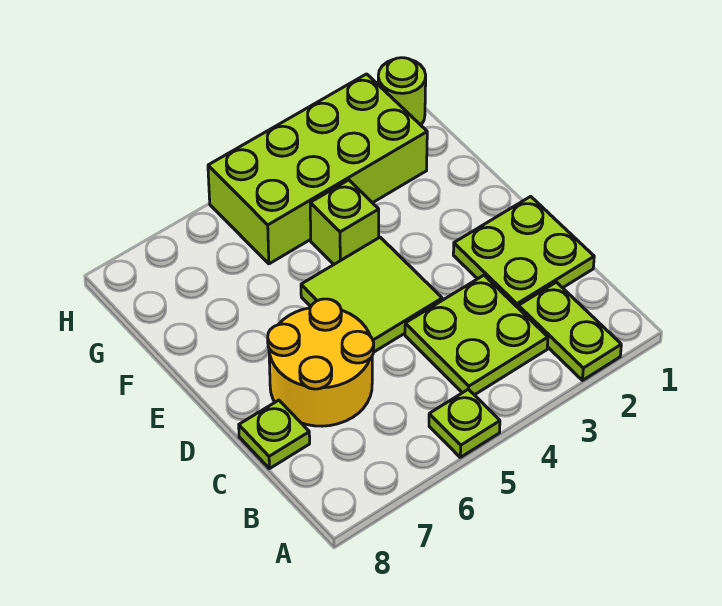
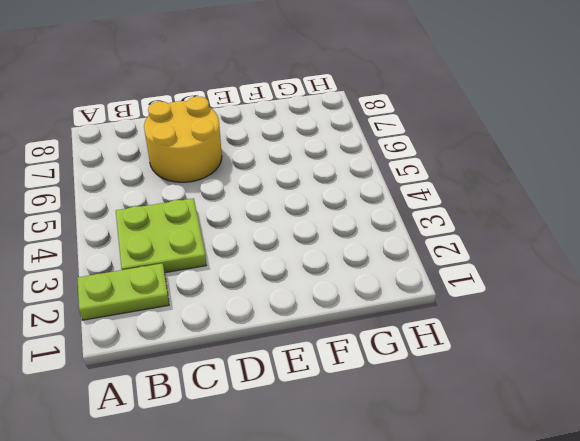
none -> lime plate A5 level 1
none -> lime plate C1:D2 level 1

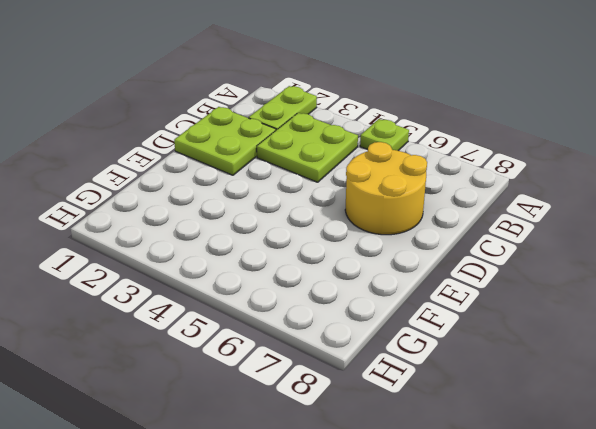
none -> lime plate C8 level 1
none -> lime tile D4:E5 level 1

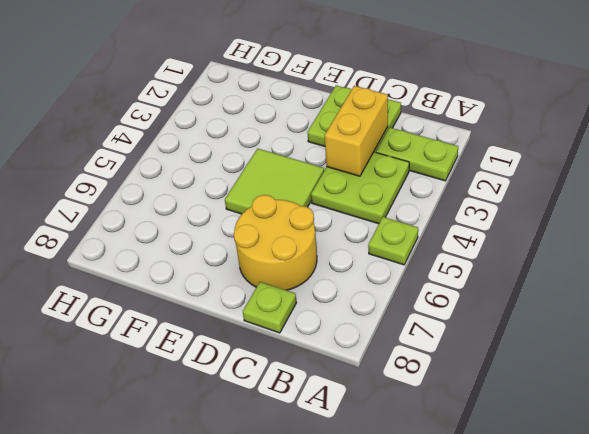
yellow brick C2:C3 level 2 -> none
none -> lime brick F4 level 1
none -> lime brick G2:H5 level 1

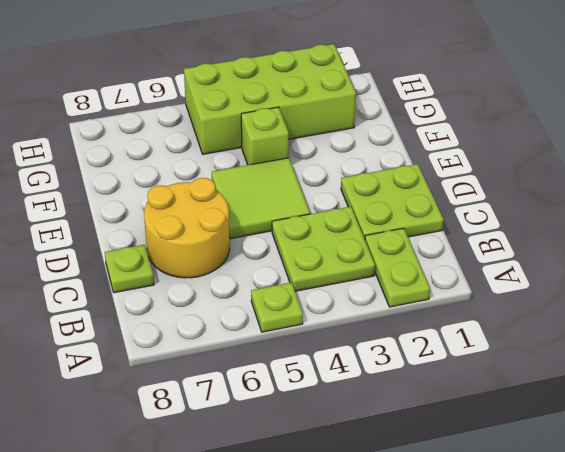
none -> lime round brick H1 level 1

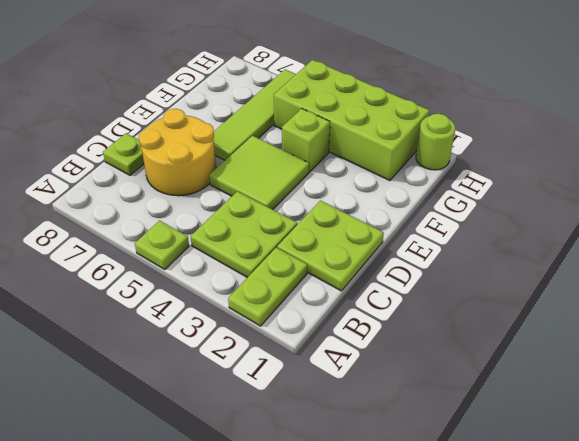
lime tile E6:H6 level 1 -> none

